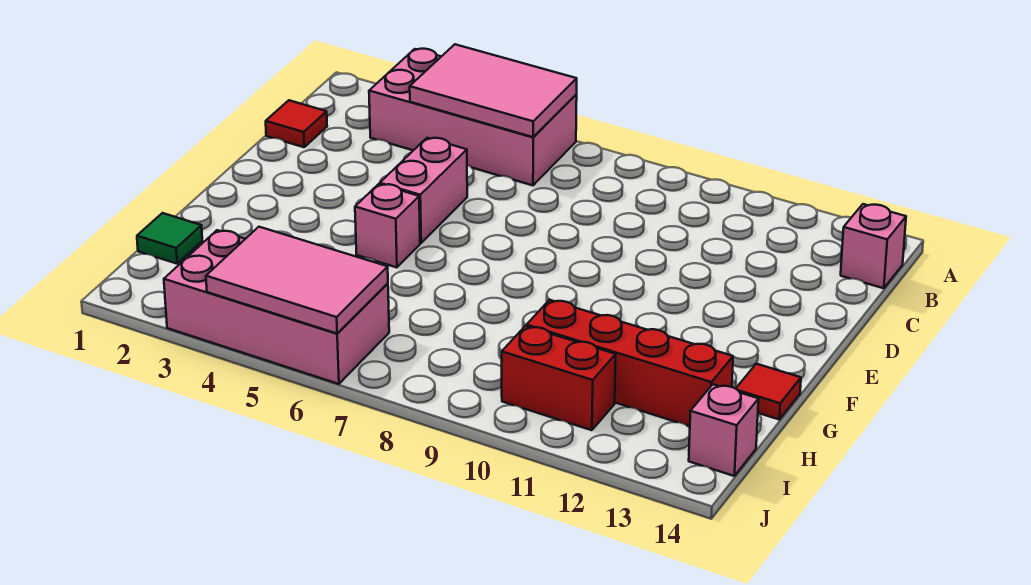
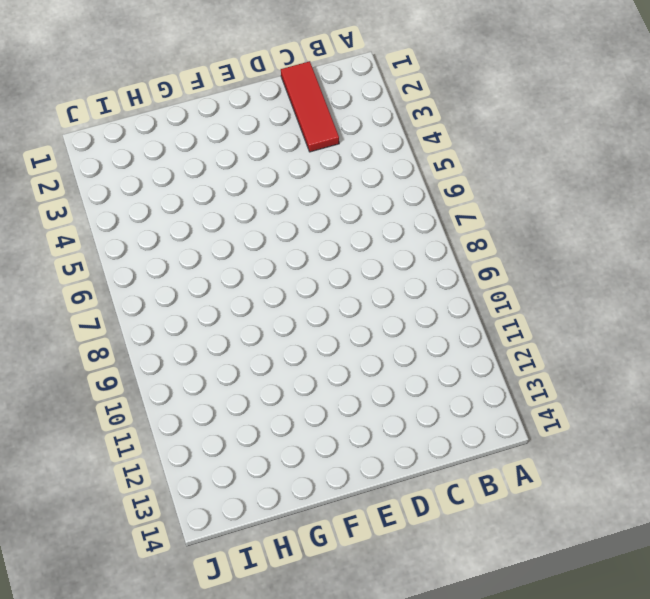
red tile C1:C3 level 1 -> red tile C1 level 1
none -> pink brick A3:B6 level 1
none -> pink brick B14 level 1
none -> pink brick D5:E5 level 1

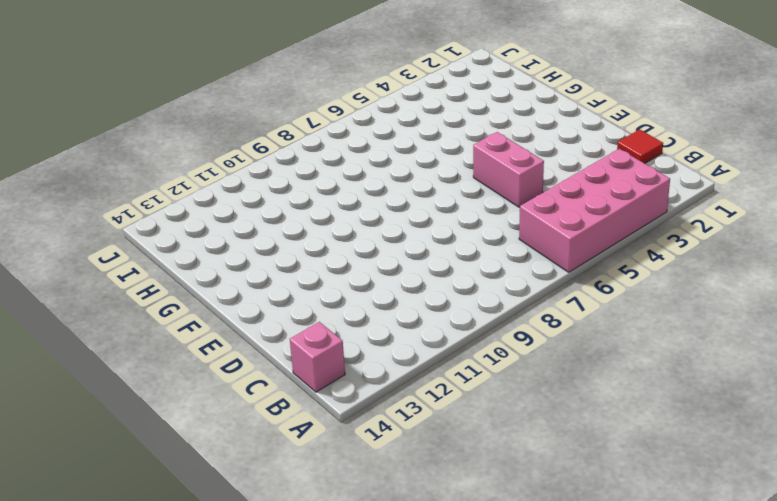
none -> pink brick F5 level 1
none -> red tile G14 level 1
none -> green tile H1 level 1

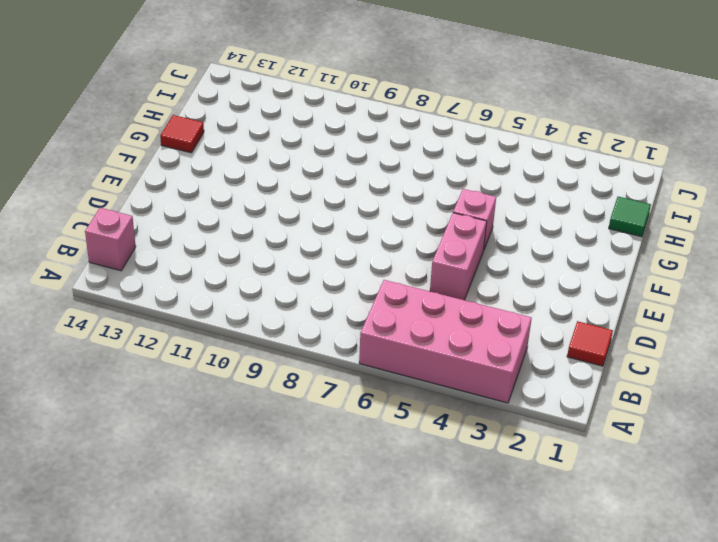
none -> red brick H10:H13 level 1
none -> pink brick I3:J6 level 1
none -> red brick I10:I11 level 1

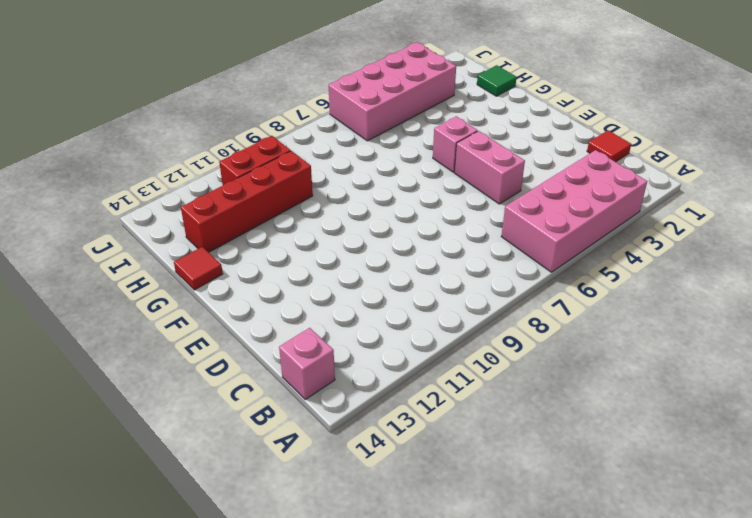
none -> pink brick I14 level 1
none -> pink tile A4:B6 level 2
none -> pink tile I4:J6 level 2

